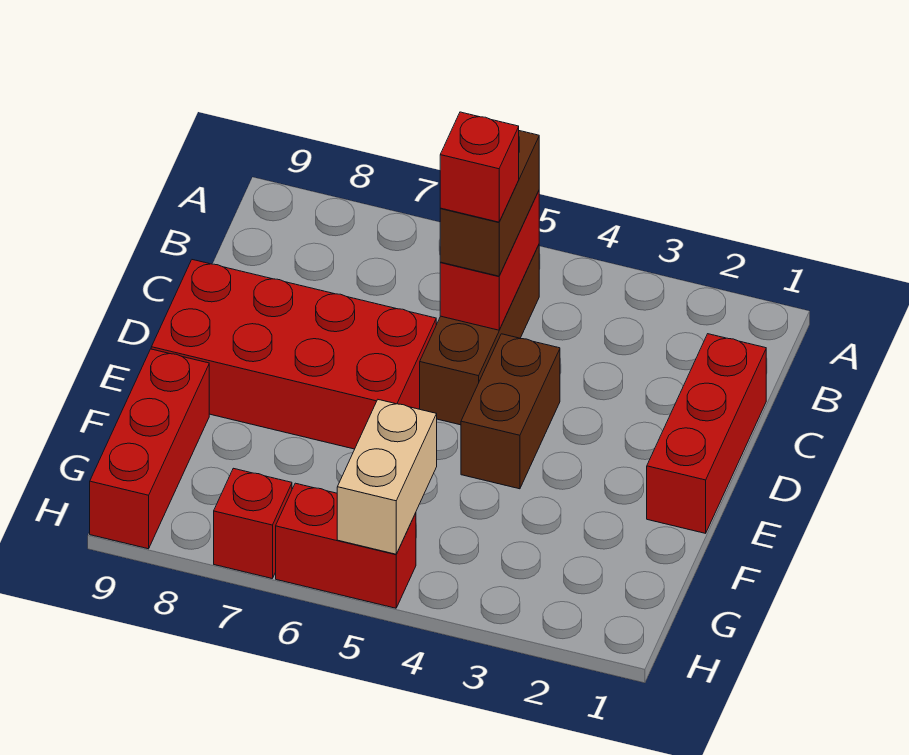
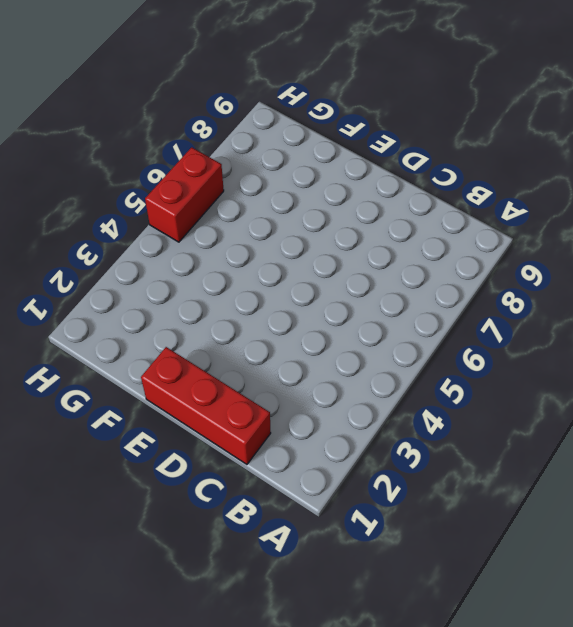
none -> brown brick B5:D5 level 1
none -> brown brick D4:E4 level 1

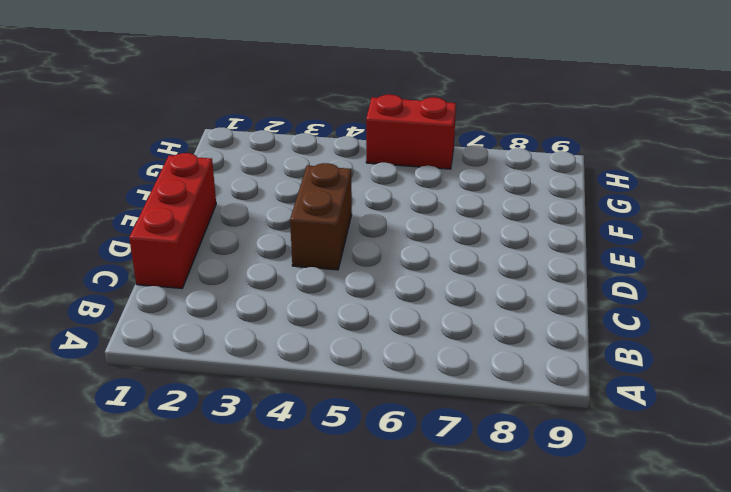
none -> brown brick B5:D5 level 1
none -> red brick D6:E9 level 1

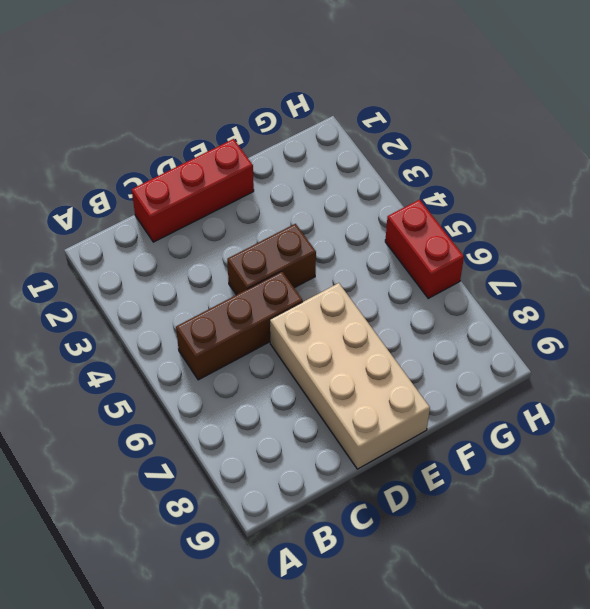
tan brick D6:E9 level 1 -> red brick D6:E9 level 1
none -> red brick F9:H9 level 1
none -> red brick H7 level 1

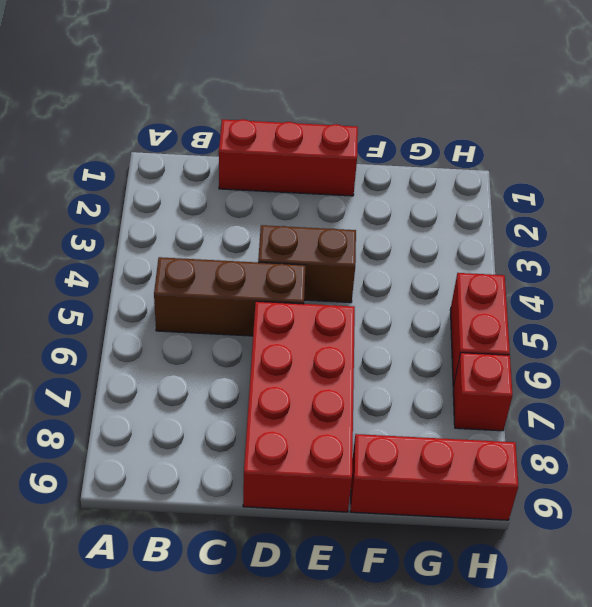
none -> red brick B5:C5 level 2
none -> tan brick G5:H5 level 2

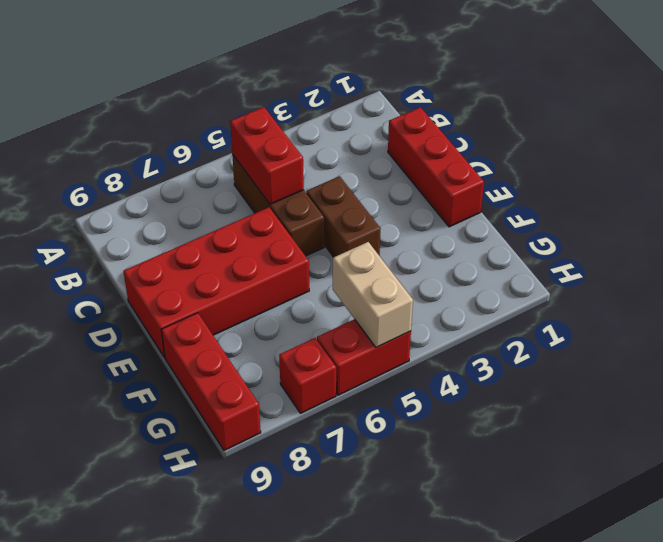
none -> brown brick B5:C5 level 3
none -> red brick C5 level 4

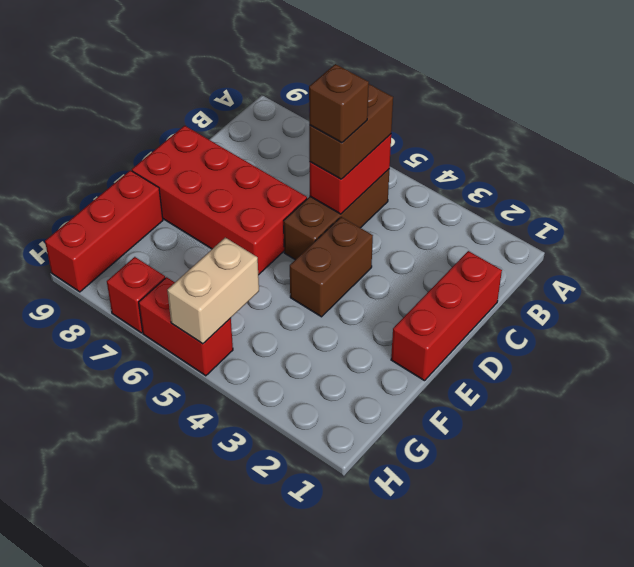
brown brick C5 level 4 -> red brick C5 level 4

